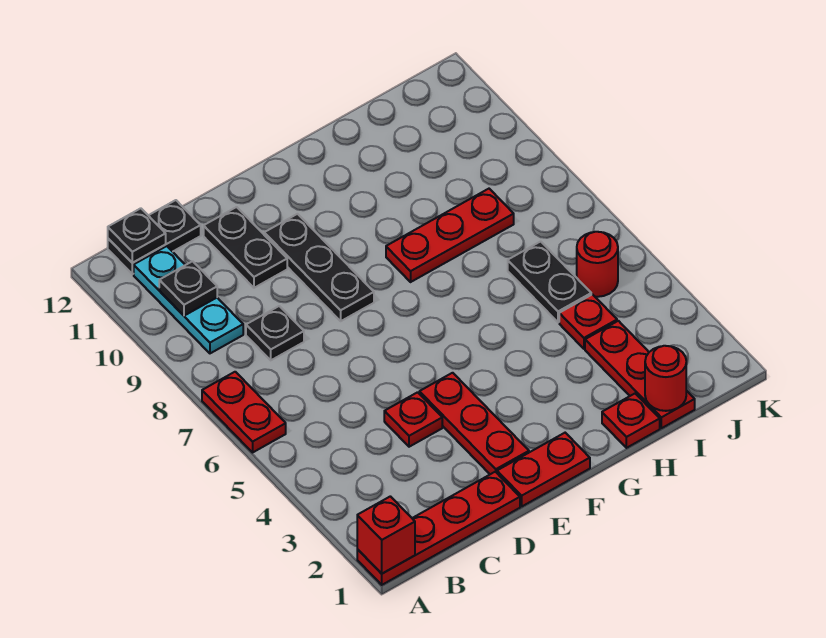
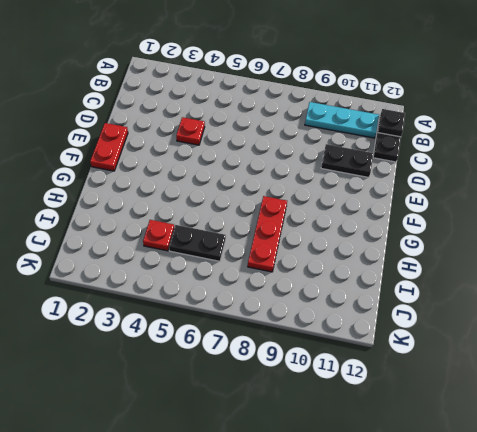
none -> red plate A1:D1 level 1
none -> red plate A6:A7 level 1
none -> black plate C8 level 1

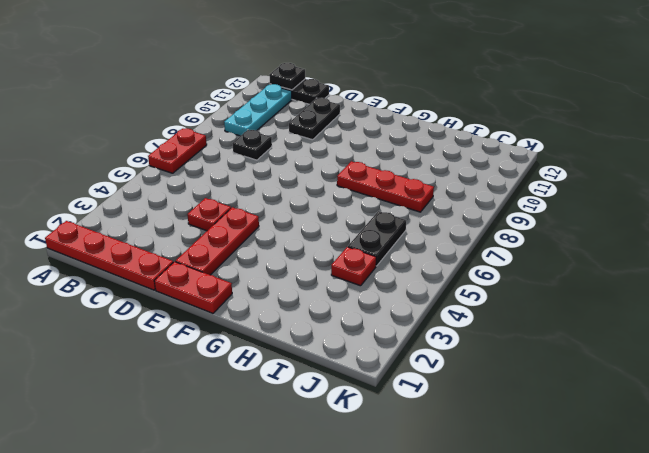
none -> black plate E8:E10 level 1
none -> red plate H1 level 1
none -> red plate I1:I3 level 1

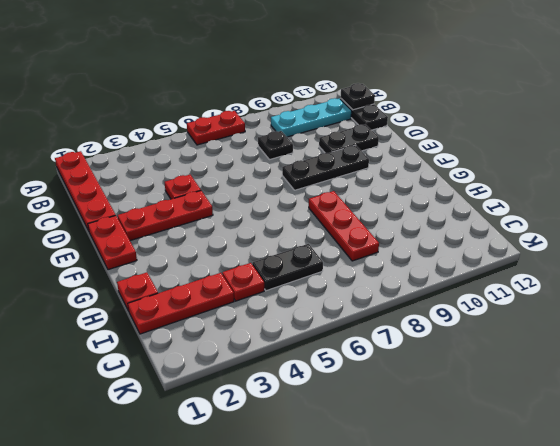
none -> red round brick J5 level 1
none -> red brick A1 level 2
none -> black plate B10 level 2

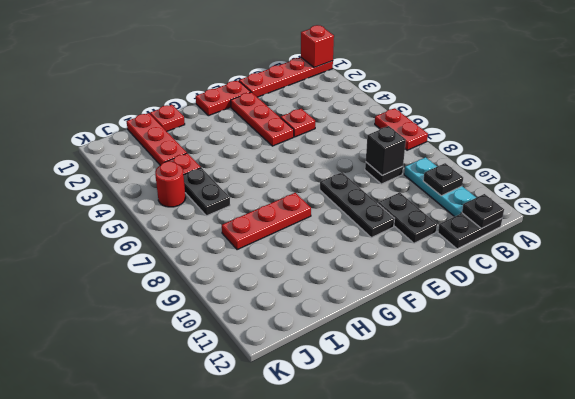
black brick C8 level 2 -> none
none -> red round brick I1 level 2

